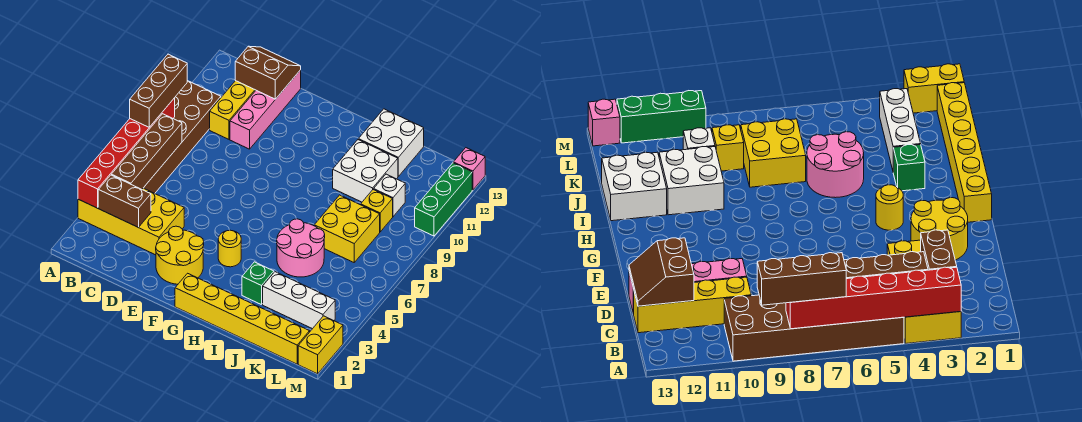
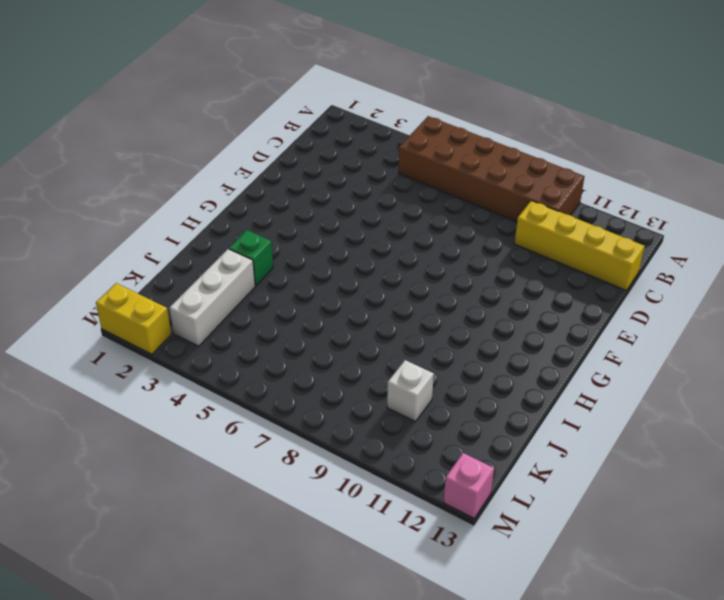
none -> yellow brick A3:D4 level 1
none -> pink brick D10:D13 level 1
none -> yellow round brick E2:F3 level 1

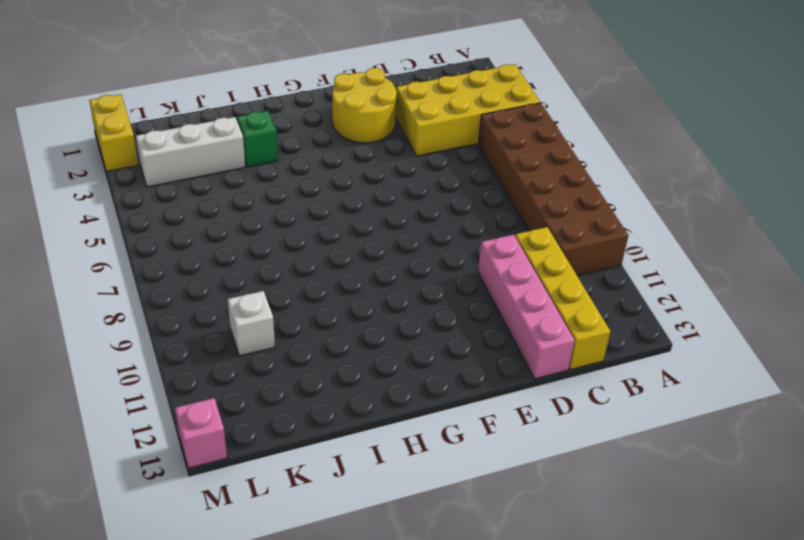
none -> yellow brick G1:L1 level 1
none -> yellow round brick G4 level 1
none -> pink round brick I5:J6 level 1

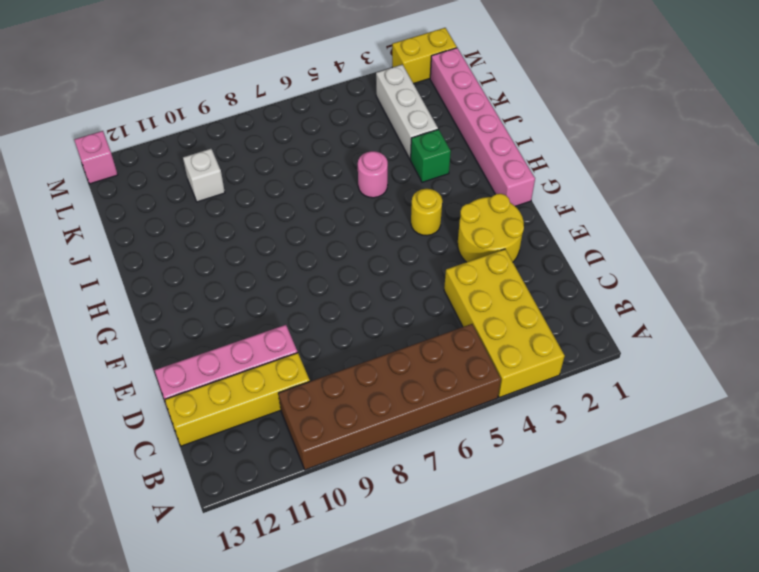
pink brick G1:L1 level 1 -> yellow brick G1:L1 level 1
pink round brick I5 level 1 -> pink round brick I5:J6 level 1
none -> white brick I10:J11 level 1
none -> white brick I12:J13 level 1
none -> yellow brick J7:K8 level 1

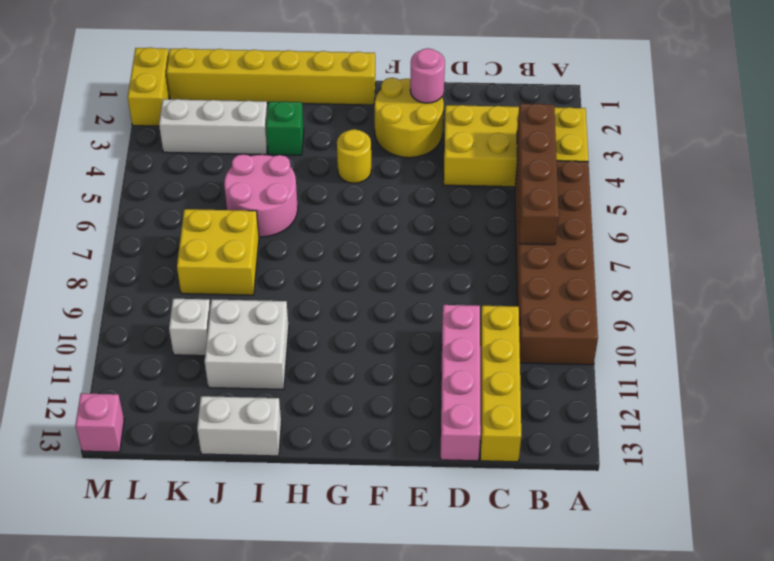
pink round brick E2 level 2 -> none
white brick I13:J13 level 1 -> white brick I12:J13 level 1
none -> yellow brick K9 level 1
none -> green brick M10:M12 level 1
none -> red brick A3:A8 level 2

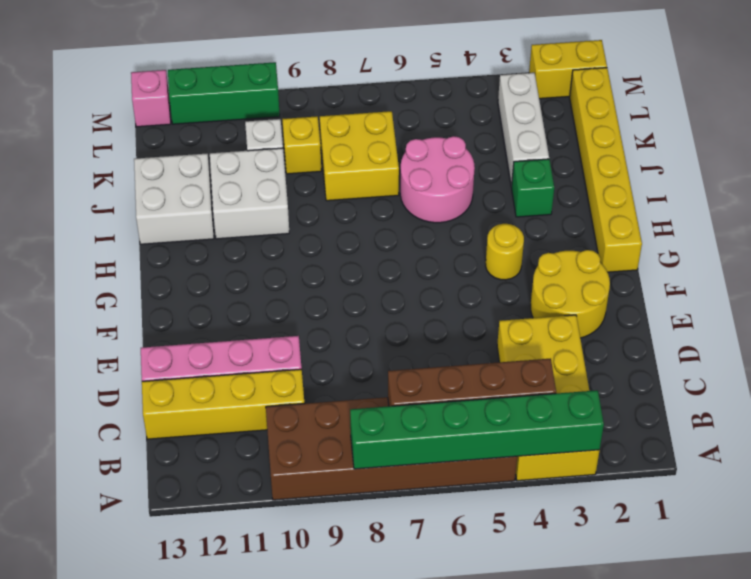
green brick A3:A8 level 2 -> red brick A3:A8 level 2
none -> brown brick B3:C3 level 2
none -> brown slope C12:D13 level 2 top 12
none -> brown brick A7:A9 level 3

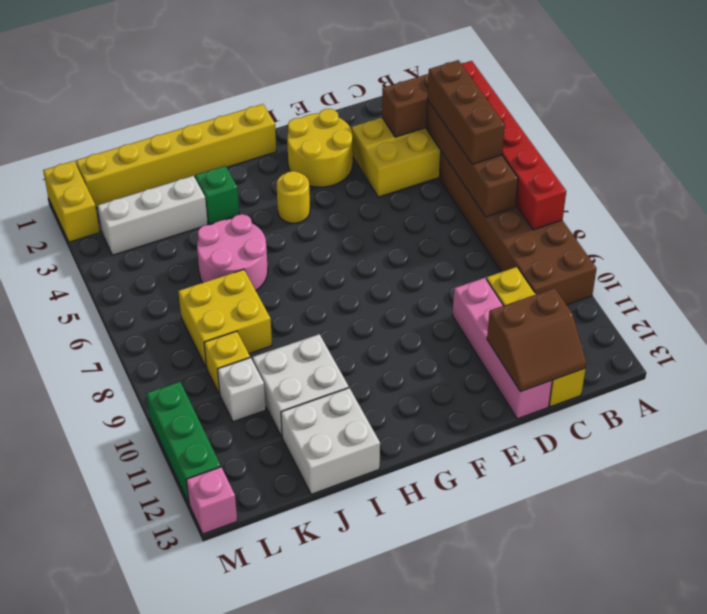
brown brick B4:B6 level 3 -> brown brick A7:A9 level 3

